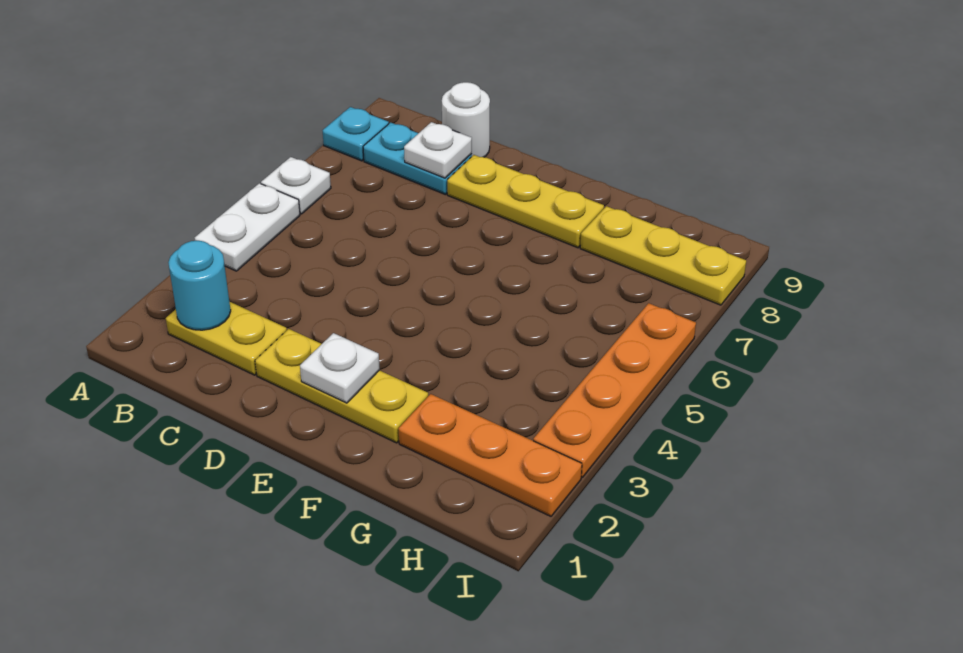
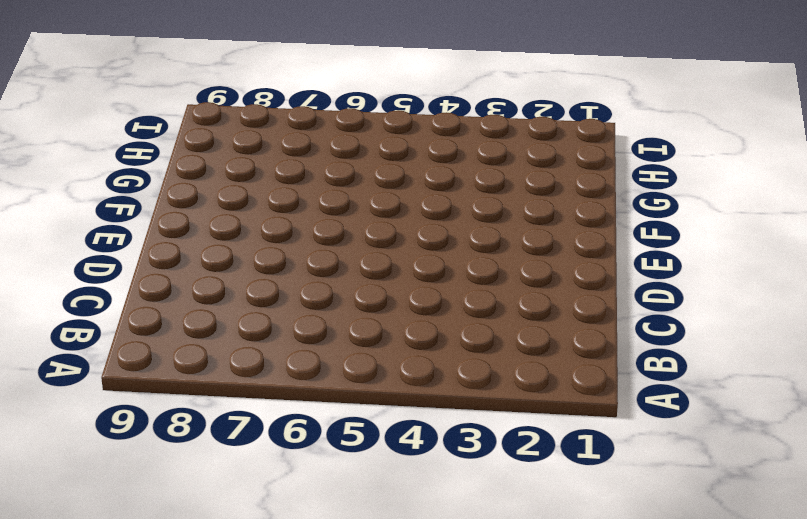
none -> white plate A4:A5 level 1
none -> white plate A6 level 1
none -> cyan plate A8 level 1

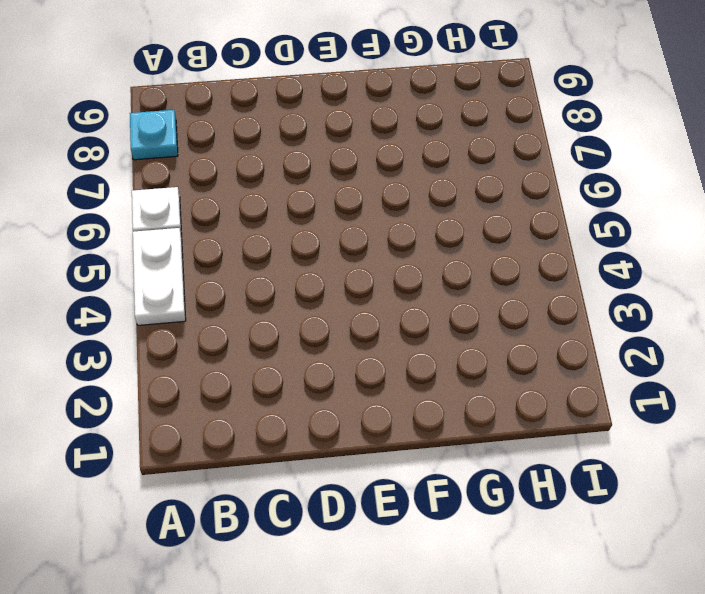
none -> yellow plate B2:C2 level 1
none -> cyan plate B8:C8 level 1
none -> white round brick C9 level 1

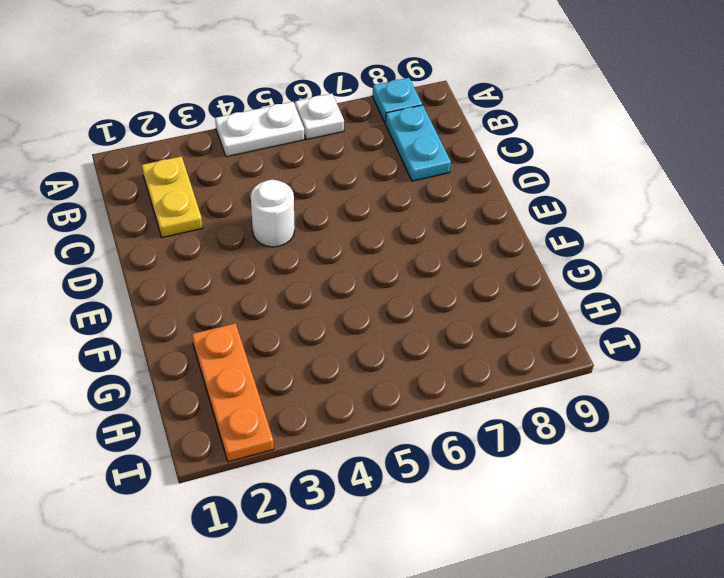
white round brick D4 level 1 -> white round brick C9 level 1
none -> yellow plate D2:F2 level 1
none -> yellow plate D8:F8 level 1
none -> yellow plate G8:I8 level 1

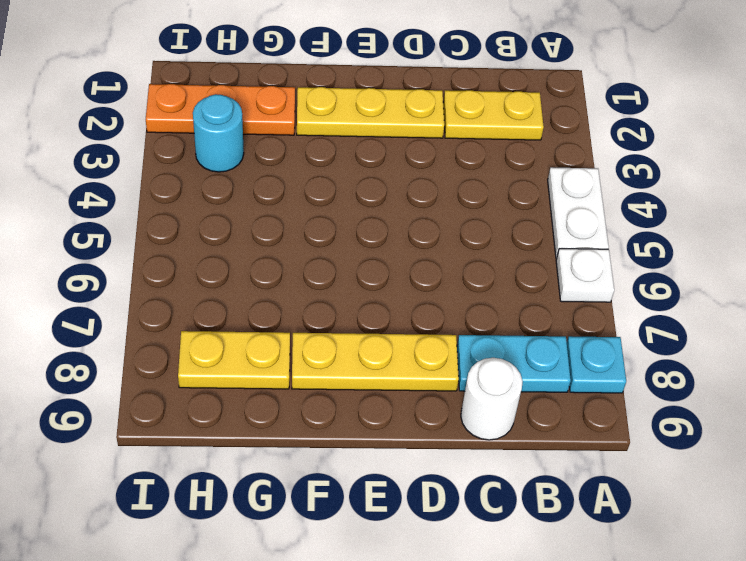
yellow plate G8:H8 level 1 -> yellow plate G8:I8 level 1
cyan round brick H3 level 1 -> cyan round brick B2 level 2
none -> orange plate I3:I6 level 1
none -> white plate C8 level 2
none -> white plate E2 level 2

